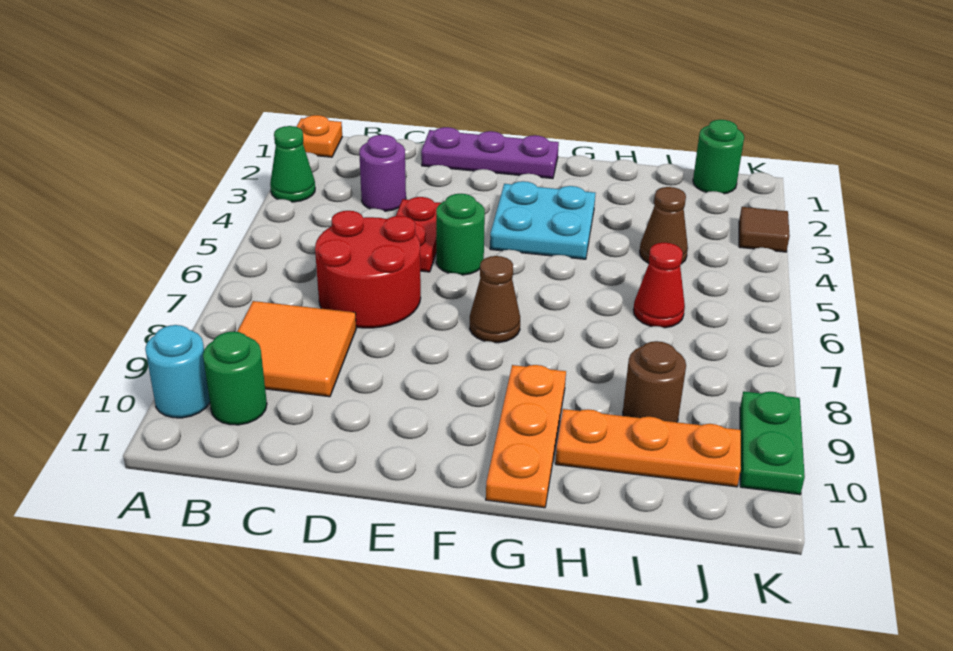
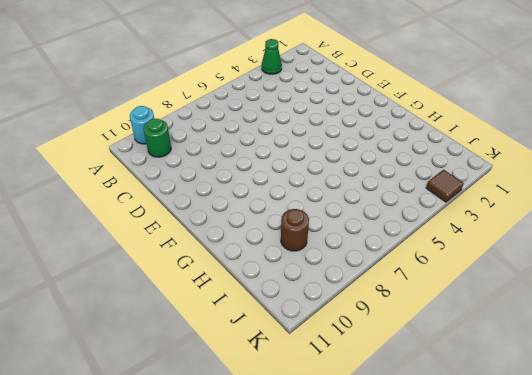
none -> orange plate A1 level 1
none -> orange tile B8:C9 level 1
none -> purple round brick C3 level 1

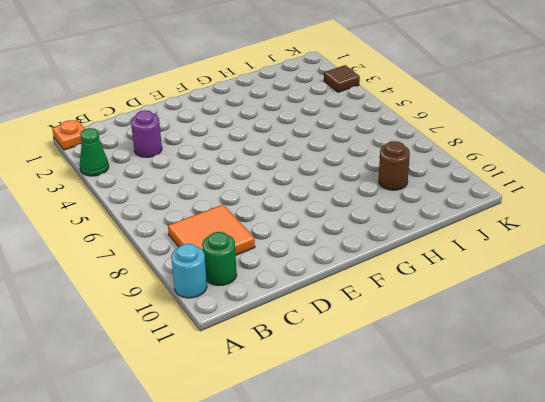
none -> red round brick C6:D7 level 1
none -> purple plate D1:F1 level 1
none -> red plate D4:D5 level 1

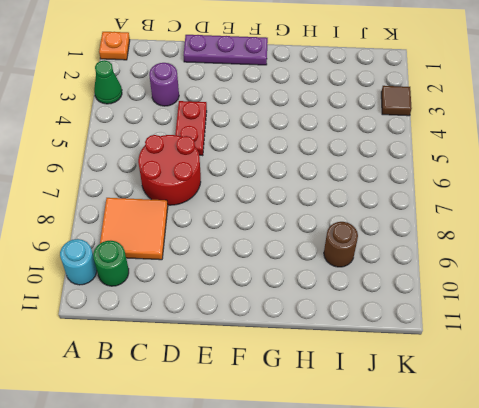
none -> green round brick E5 level 1
none -> cyan plate F3:G4 level 1
none -> brown cone F7 level 1

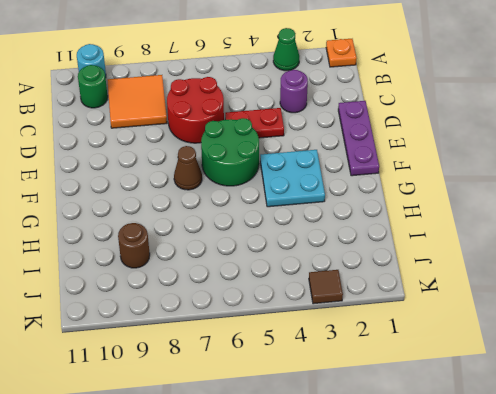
green round brick E5:F6 level 1 -> green round brick E5 level 1
none -> orange plate G9:G11 level 1
none -> orange plate H10:J10 level 1
none -> brown cone I4 level 1

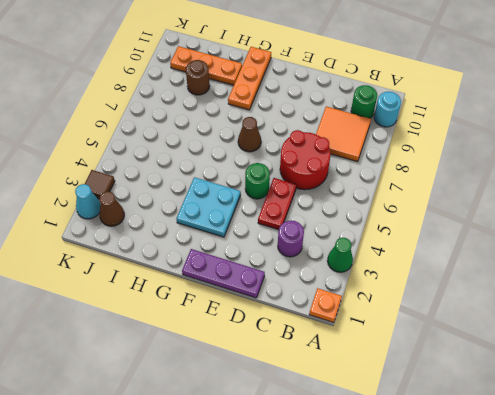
brown cone J2 level 1 -> brown cone I4 level 1
cyan cone K2 level 1 -> none
none -> red cone I6 level 1
none -> green round brick J1 level 1
none -> green plate K9:K10 level 1

